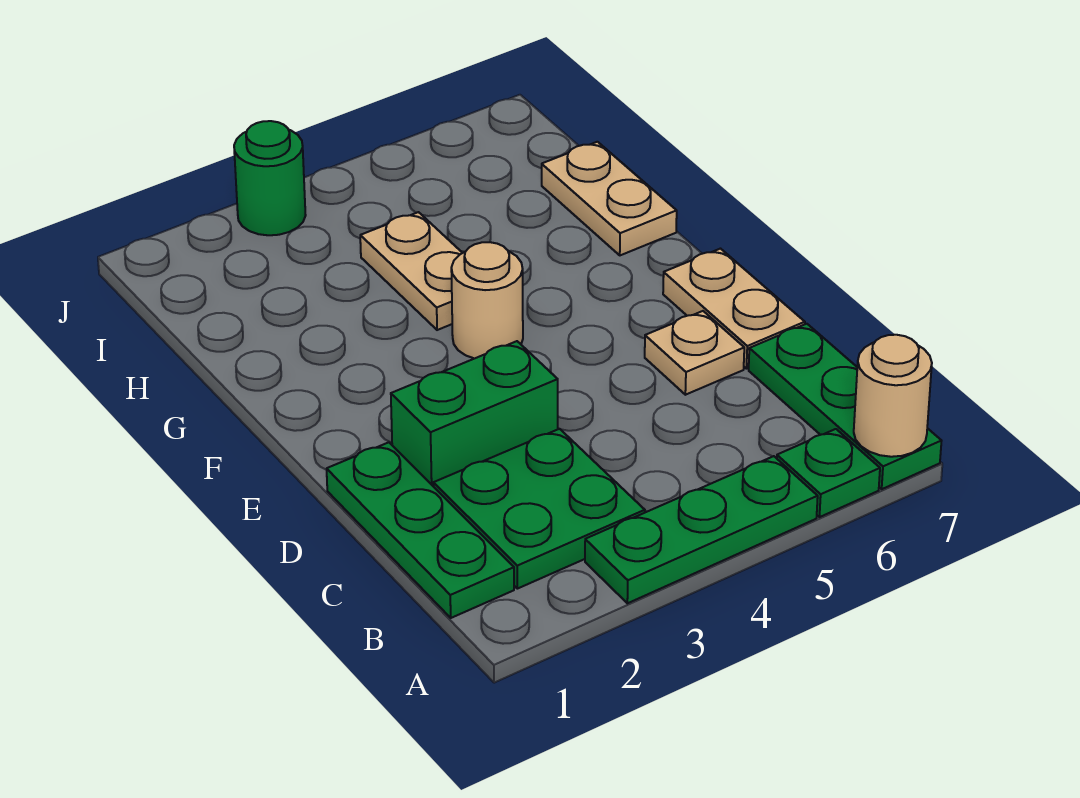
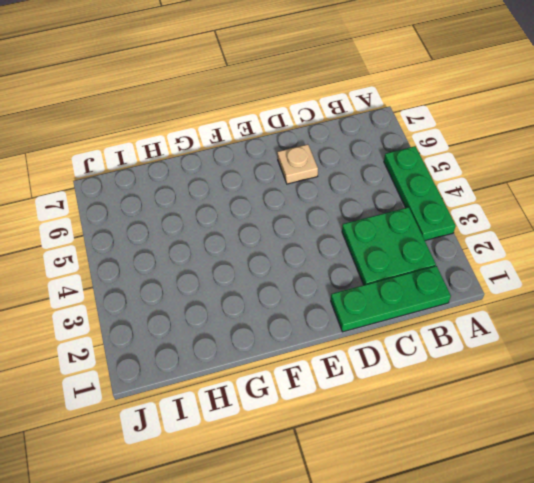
none -> green plate A6 level 1
none -> green plate A7:C7 level 1
none -> green brick D2:D3 level 1

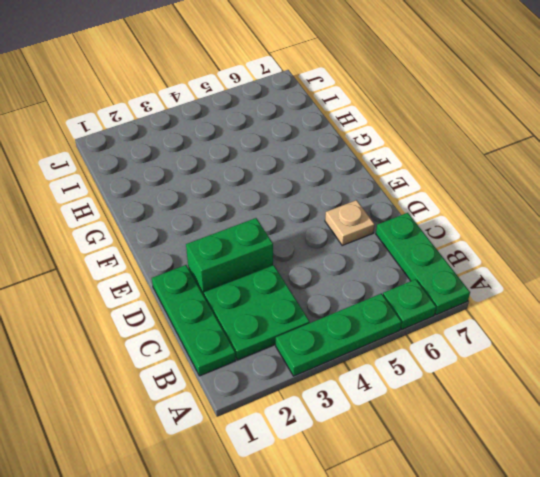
none -> tan plate D7:E7 level 1
none -> tan round brick F4 level 1
none -> tan plate G4:H4 level 1

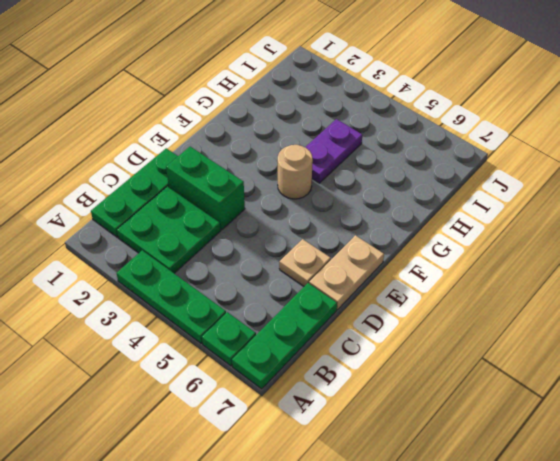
purple plate G4:H4 level 1 -> tan plate G4:H4 level 1
none -> tan plate G7:H7 level 1
none -> green round brick J3 level 1
none -> tan round brick A7 level 2

